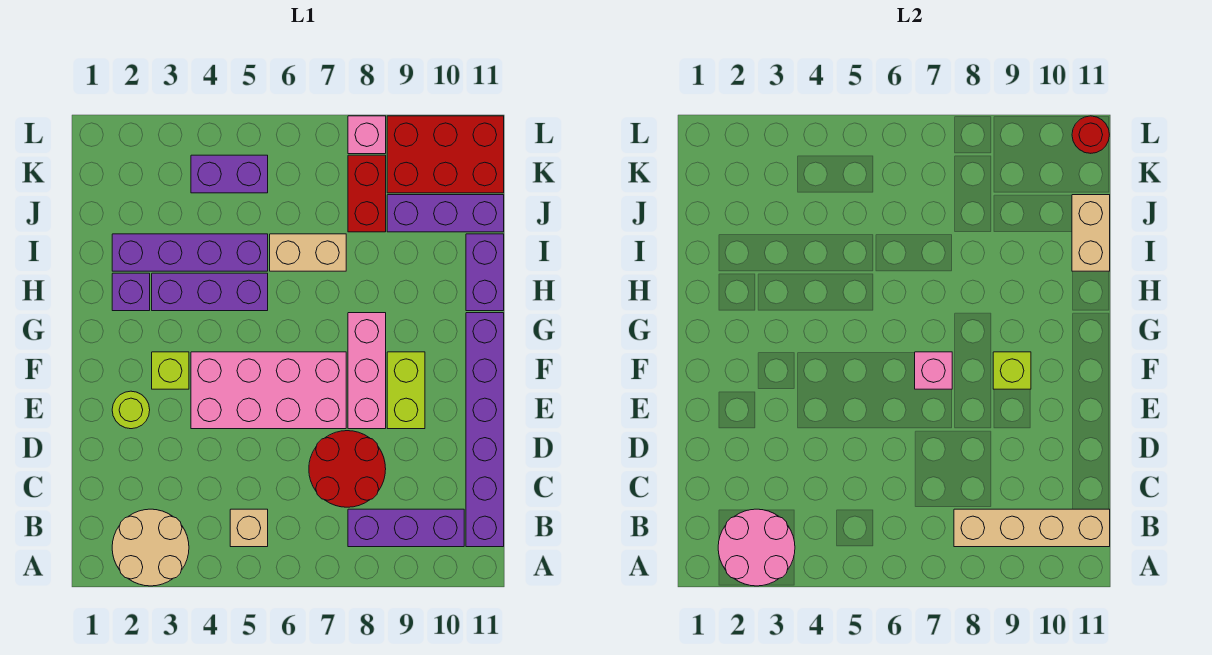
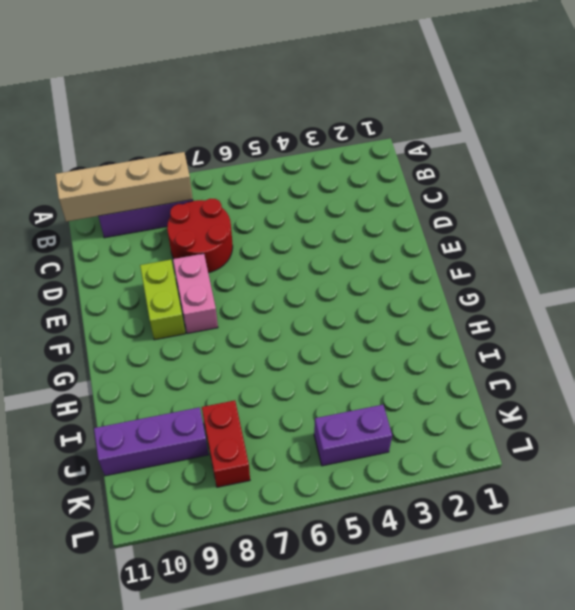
pink brick E8:F8 level 1 -> pink brick E8:G8 level 1
none -> tan round brick A2:B3 level 1
none -> tan brick B5 level 1
none -> purple brick B11:G11 level 1

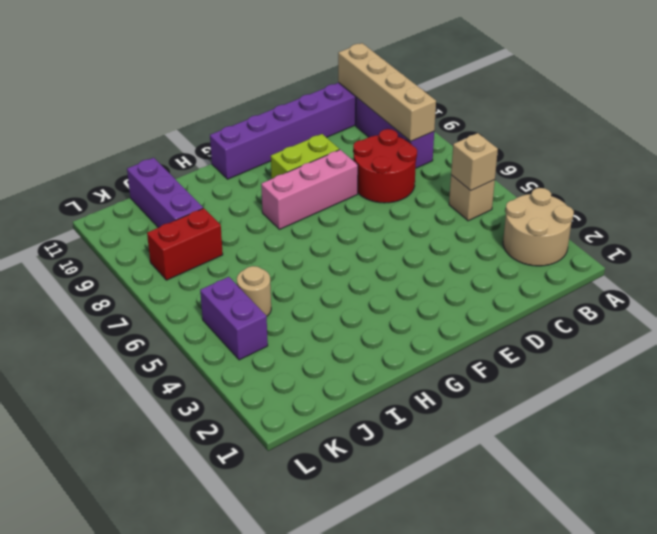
tan brick B5 level 2 -> none
tan round brick J5 level 1 -> none
none -> lime round brick E2 level 1
none -> pink brick E4:F7 level 1
none -> lime brick F3 level 1

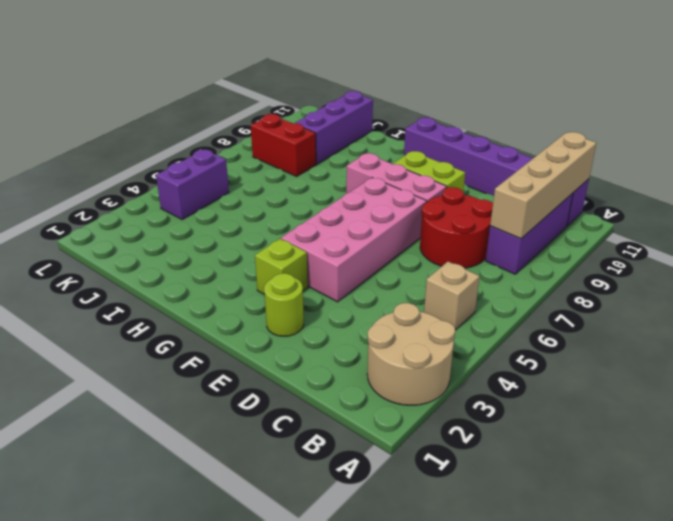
none -> purple brick H2 level 1
none -> purple brick H3:H5 level 1
none -> purple brick H11:I11 level 1

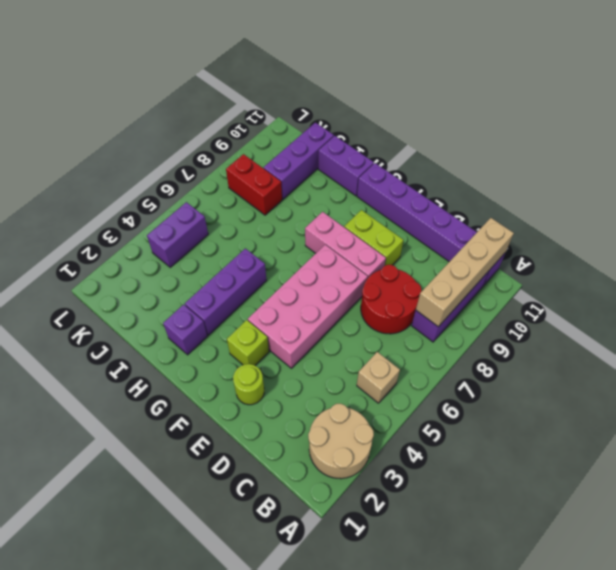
none -> purple brick I2:I5 level 1
none -> tan brick I6:I7 level 1
none -> red brick K9:L11 level 1

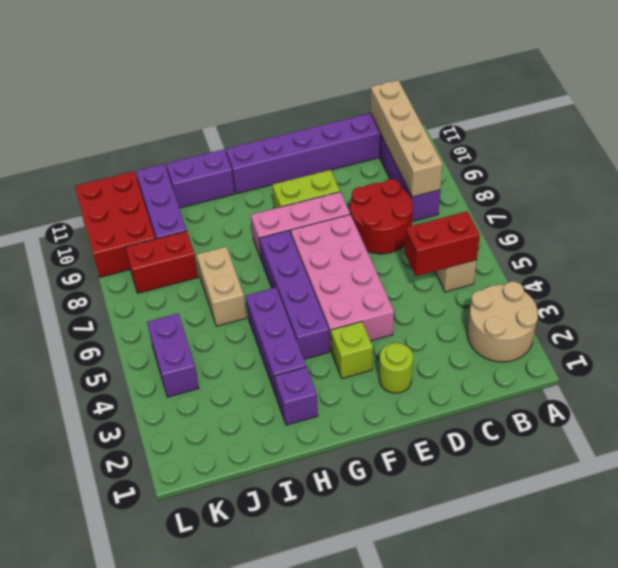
red brick B5:C5 level 2 -> none
purple brick G4:G7 level 1 -> purple brick I2:I5 level 1
none -> pink brick L8 level 1
none -> pink round brick A2:B3 level 2
none -> pink brick F7 level 2

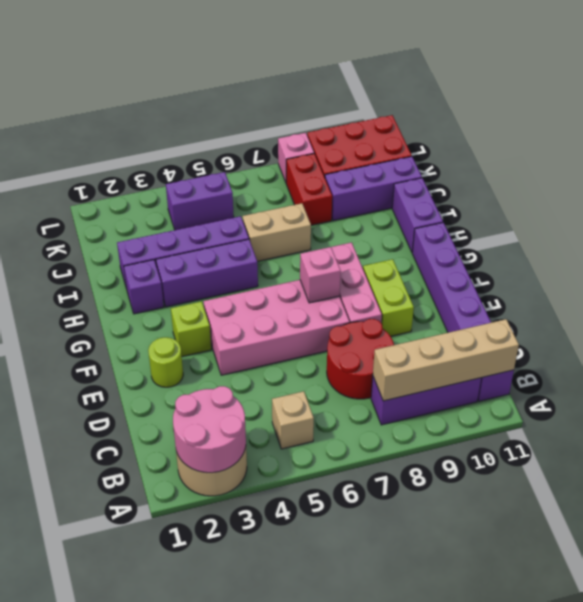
none -> lime brick F9 level 2
none -> tan brick I11:J11 level 2
none -> red round brick L11 level 2

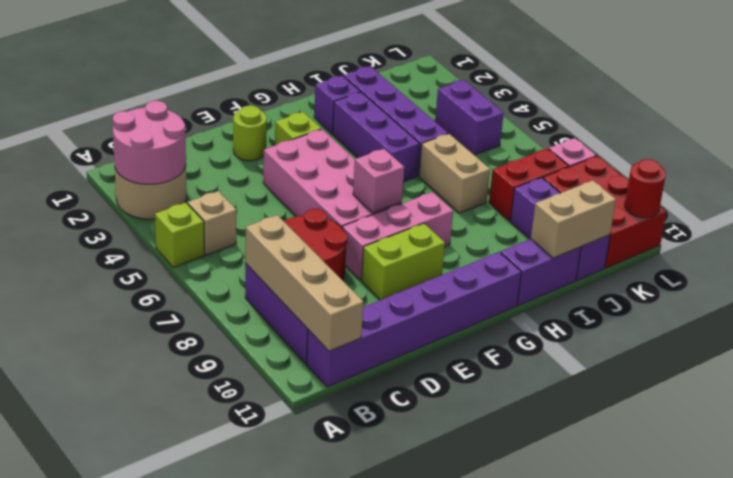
lime brick A5 level 1 -> lime brick F9 level 2

